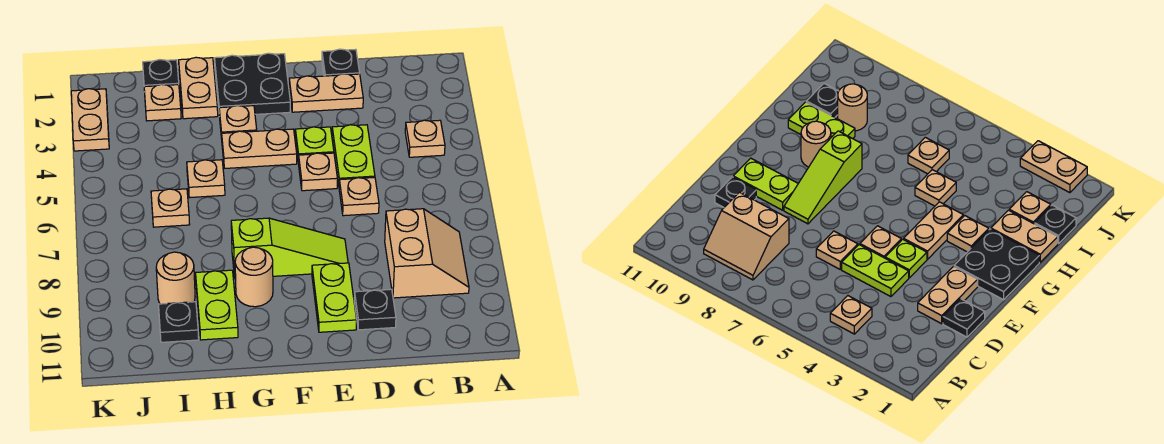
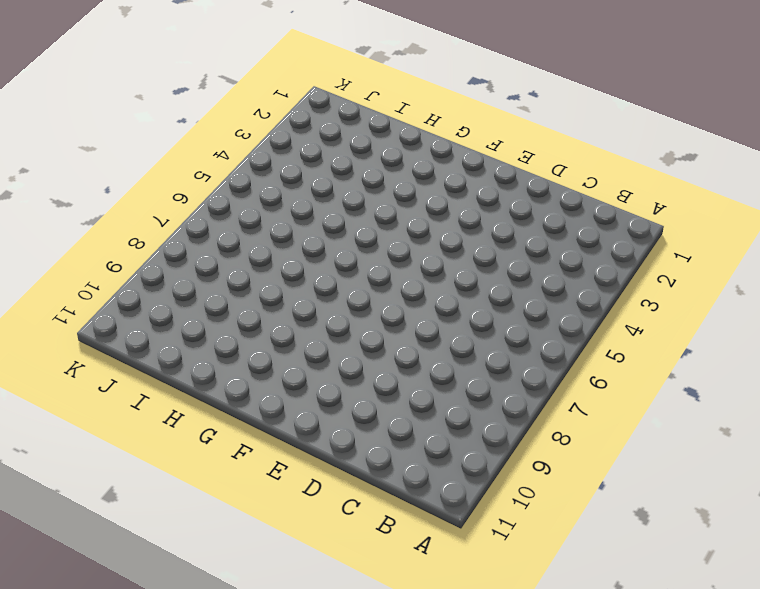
none -> tan plate B4 level 1
none -> tan slope B8:C9 level 1 top C
none -> black plate D1 level 1

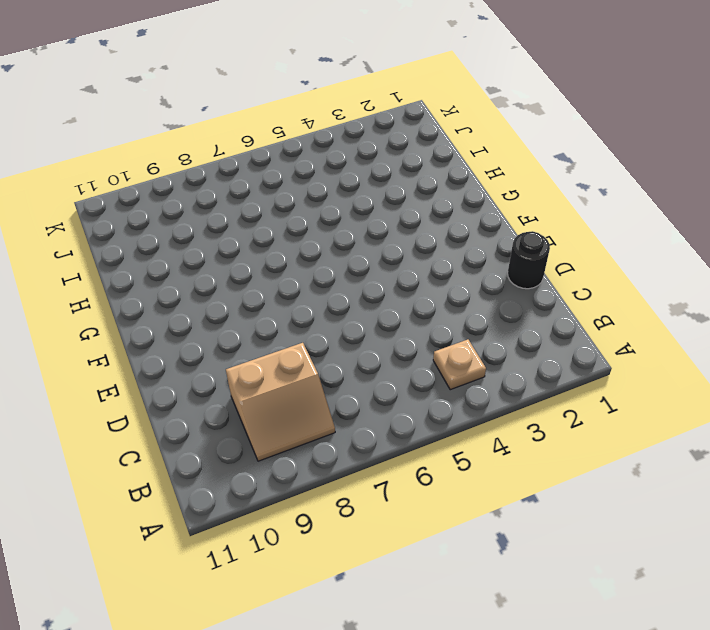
black round brick D1 level 1 -> black plate D1 level 1
none -> tan plate D2:E2 level 1
none -> lime plate D4:D5 level 1
none -> tan plate D6 level 1

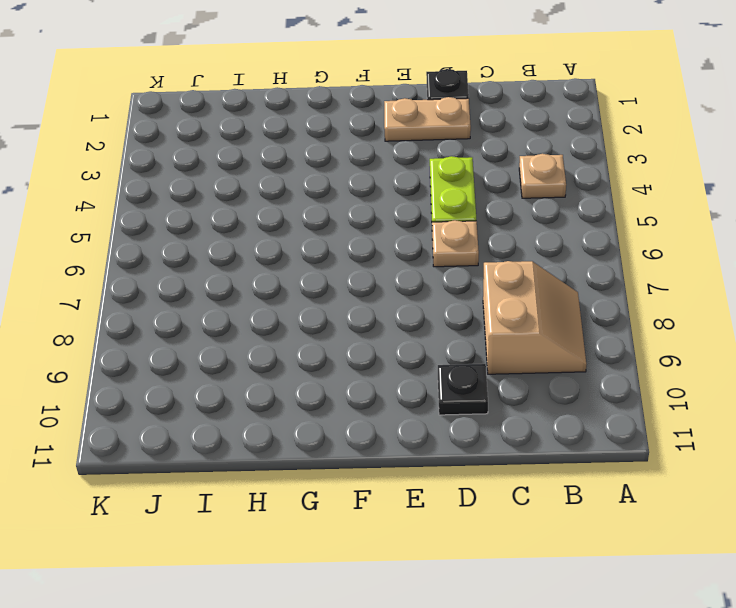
none -> lime plate E4 level 1
none -> tan plate E5 level 1
none -> lime slope E8:G8 level 1 top G

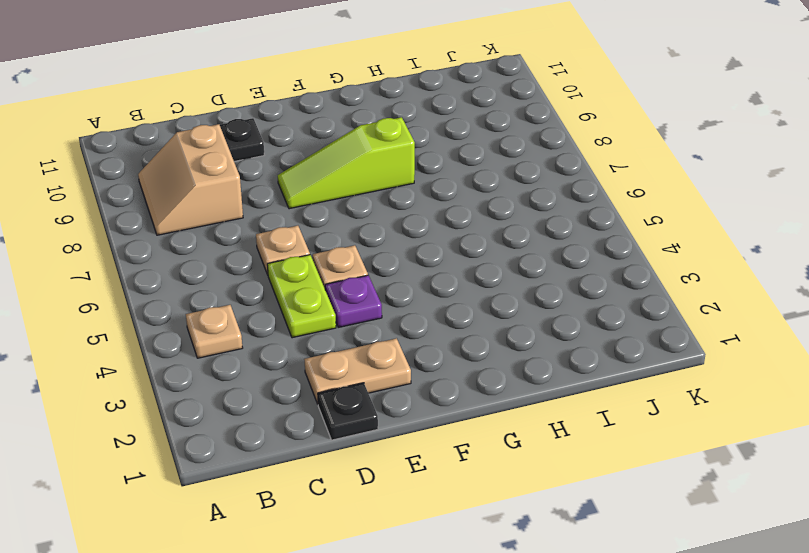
purple plate E4 level 1 -> lime plate E4 level 1
none -> lime plate E9:E10 level 1
none -> black plate F1:G2 level 1
none -> tan plate F4:G4 level 1

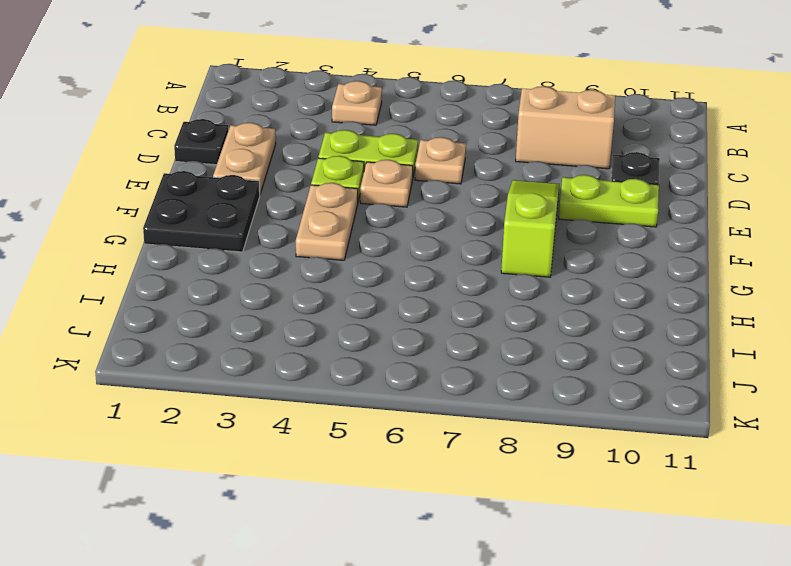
none -> tan plate G3 level 1
none -> tan round brick G9 level 1
none -> tan plate H1:H2 level 1

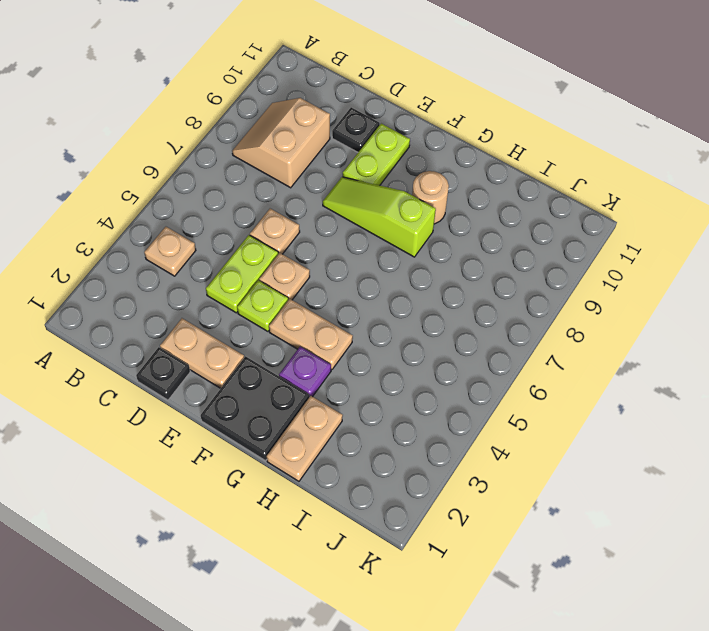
purple plate G3 level 1 -> tan plate G3 level 1
none -> tan plate H5 level 1
none -> lime plate H9:H10 level 1
none -> black plate I1 level 1

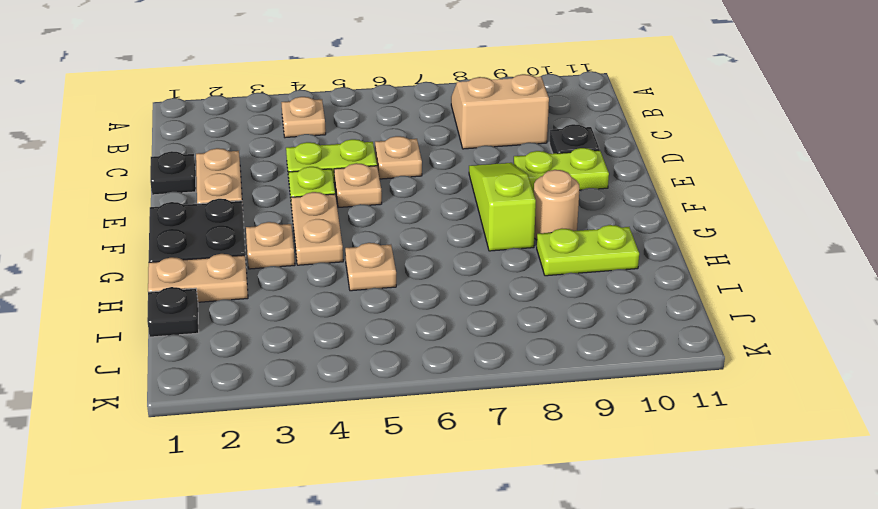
none -> tan plate I2 level 1
none -> tan plate I6 level 1
none -> tan round brick I9 level 1

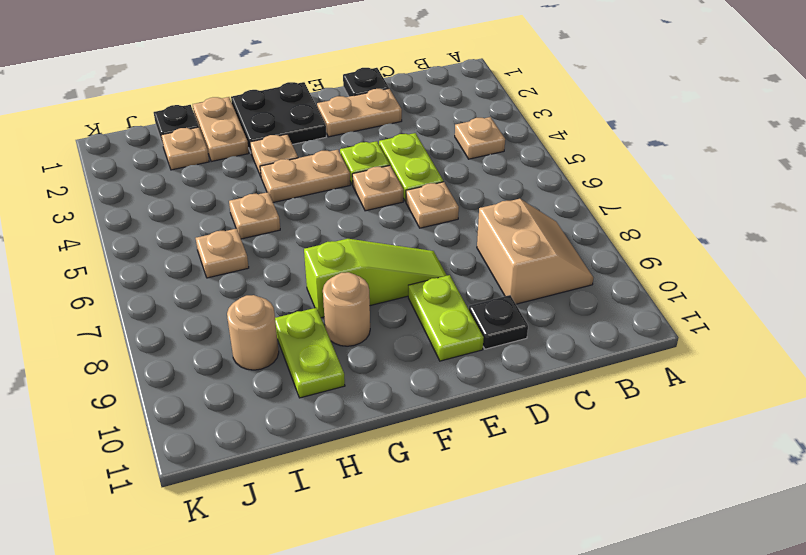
none -> black plate I10 level 1
none -> tan plate K2:K3 level 1

